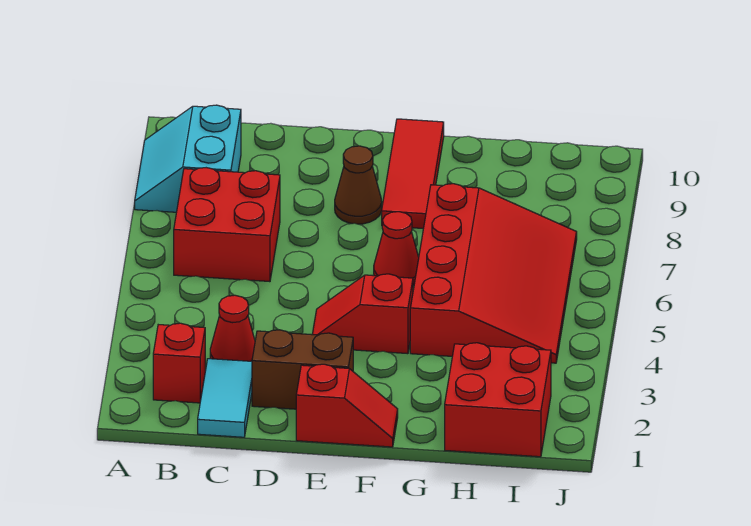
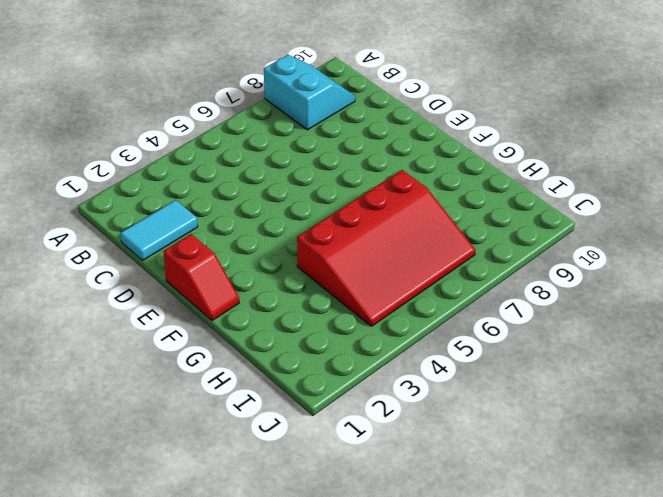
cyan slope A8:B9 level 1 top 8 -> cyan slope A8:B9 level 1 top B
none -> red brick B2 level 1
none -> red brick B6:C7 level 1
none -> red cone C3 level 1

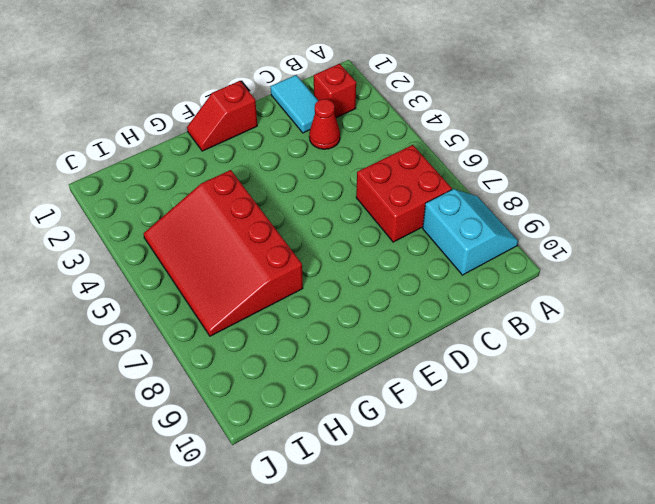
none -> brown brick D2:E2 level 1
none -> red slope E4:F4 level 1 top F
none -> brown cone E8 level 1

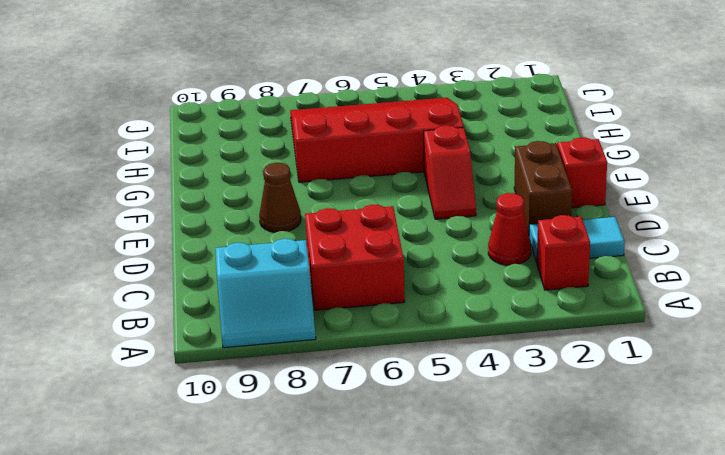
none -> red cone F6 level 1
none -> red tile F8:F10 level 1
none -> red brick H1:I2 level 1

